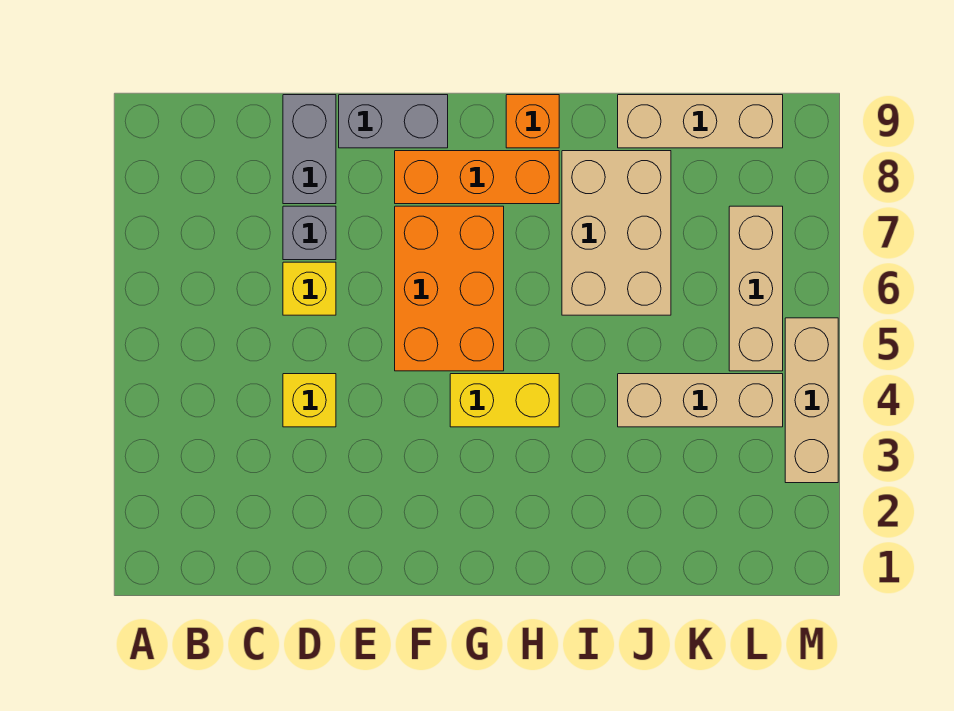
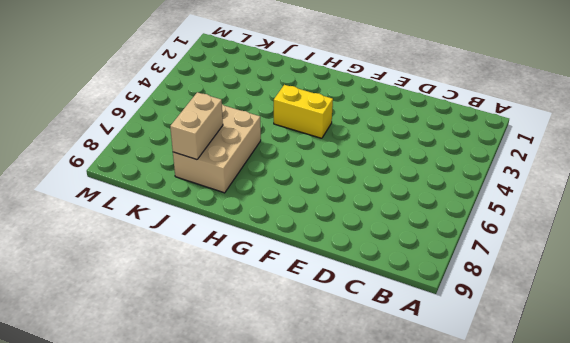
tan brick J7:J8 level 2 -> none
none -> yellow brick D4 level 1
none -> yellow brick D6 level 1
none -> grey brick D7 level 1

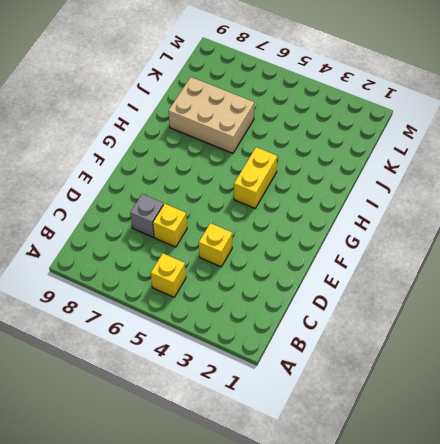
yellow brick B5 level 1 -> none
none -> grey brick D8:D9 level 1
none -> grey brick E9:F9 level 1
none -> orange brick F5:G7 level 1

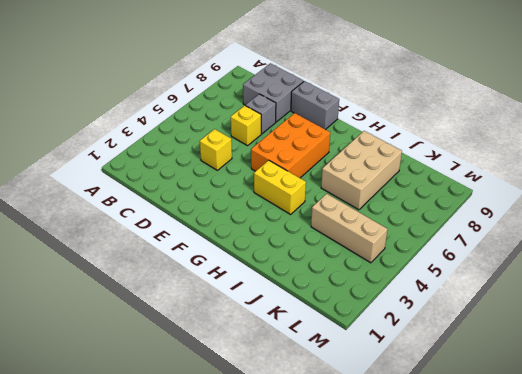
grey brick C8:D9 level 1 -> grey brick D8:D9 level 1
none -> orange brick F8:H8 level 1
none -> orange brick H9 level 1
none -> tan brick J9:L9 level 1

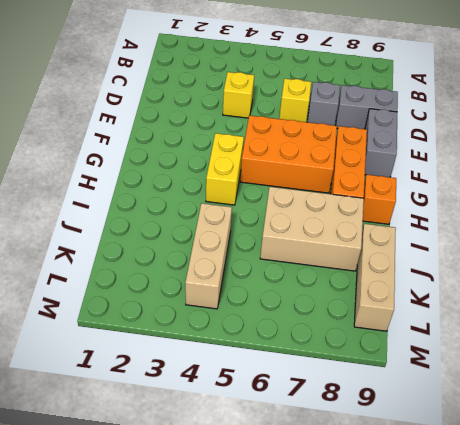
none -> tan brick L5:L7 level 1
none -> tan brick M3:M5 level 1

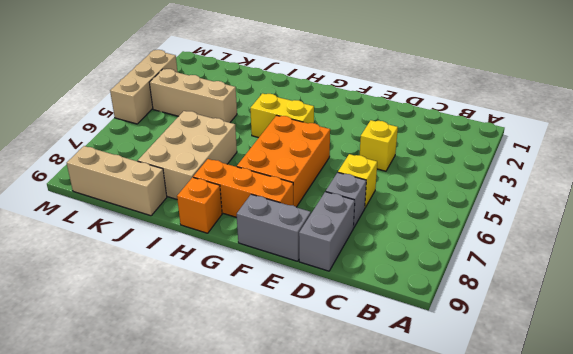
none -> tan brick L5:L7 level 1

